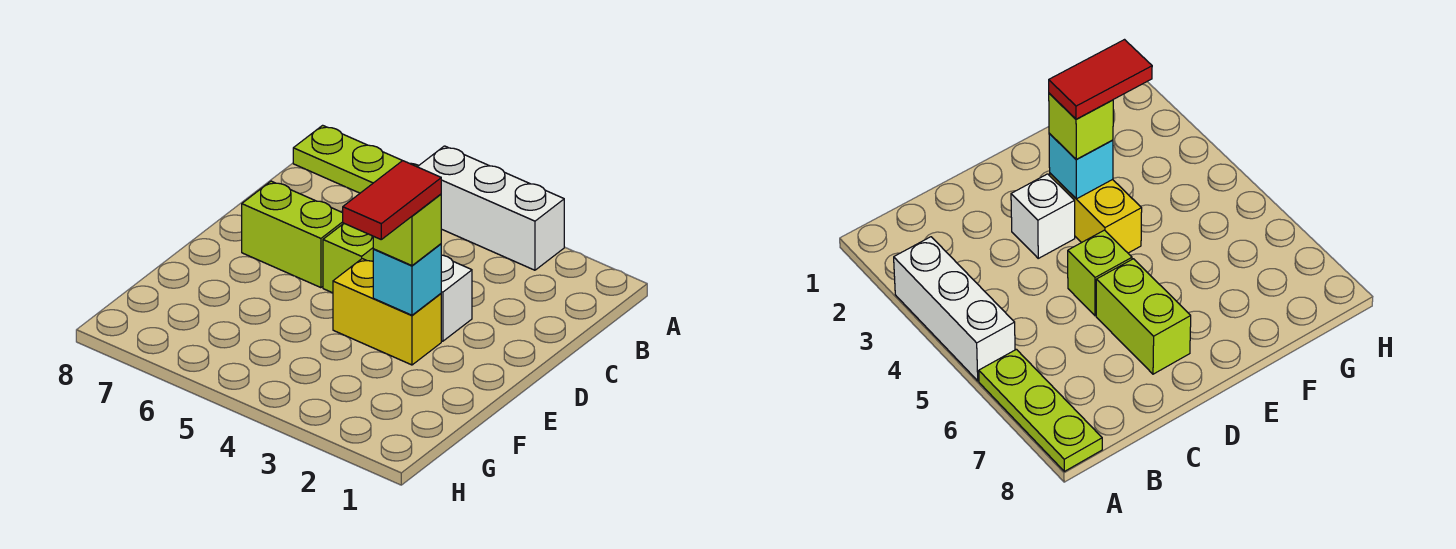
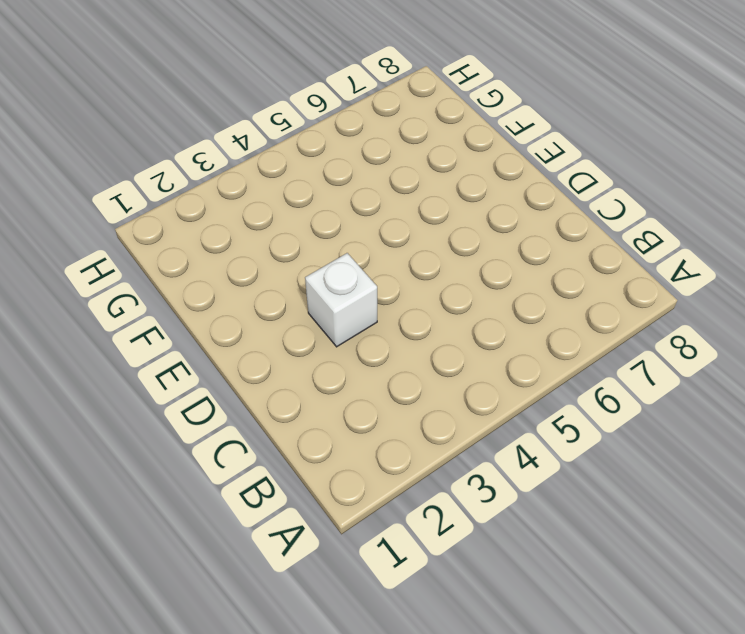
none -> white brick A3:A5 level 1
none -> lime plate A6:A8 level 1

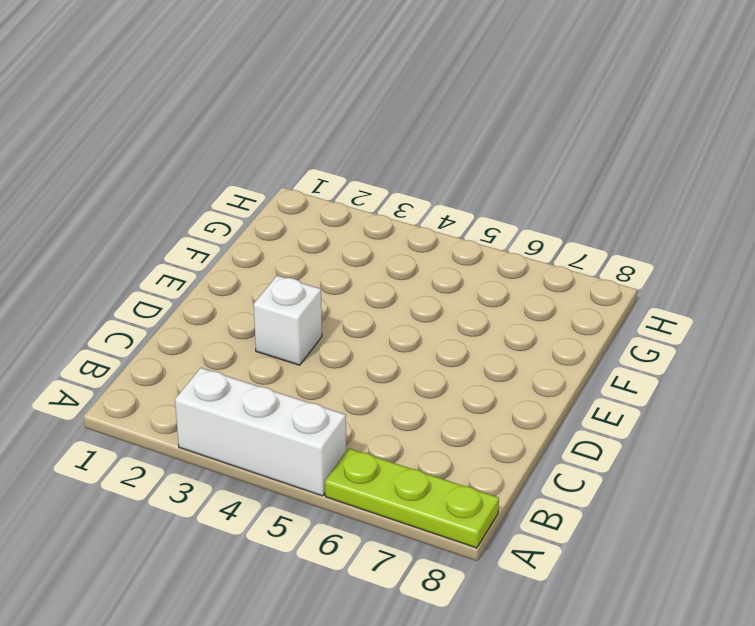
none -> lime brick D5 level 1
none -> lime brick D6:D7 level 1

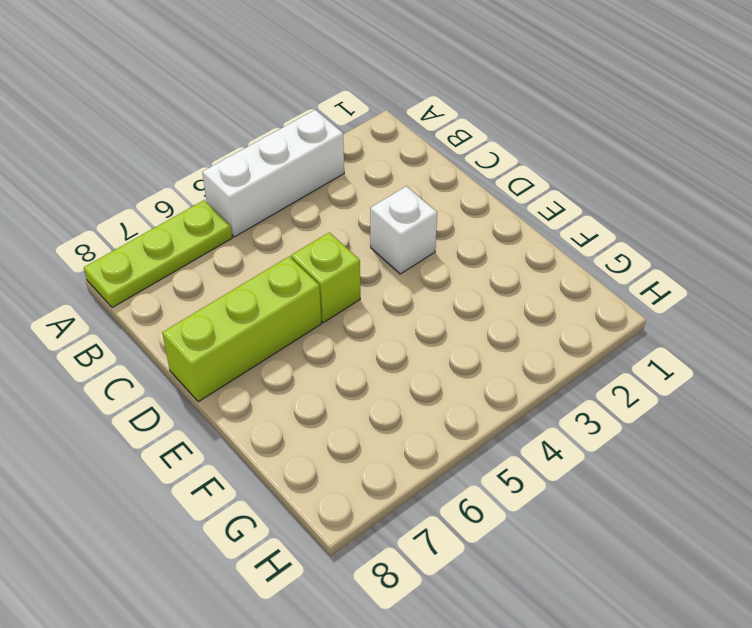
lime brick D6:D8 level 1 -> lime brick D6:D7 level 1
none -> yellow brick E3:E4 level 1
none -> cyan brick E3 level 2

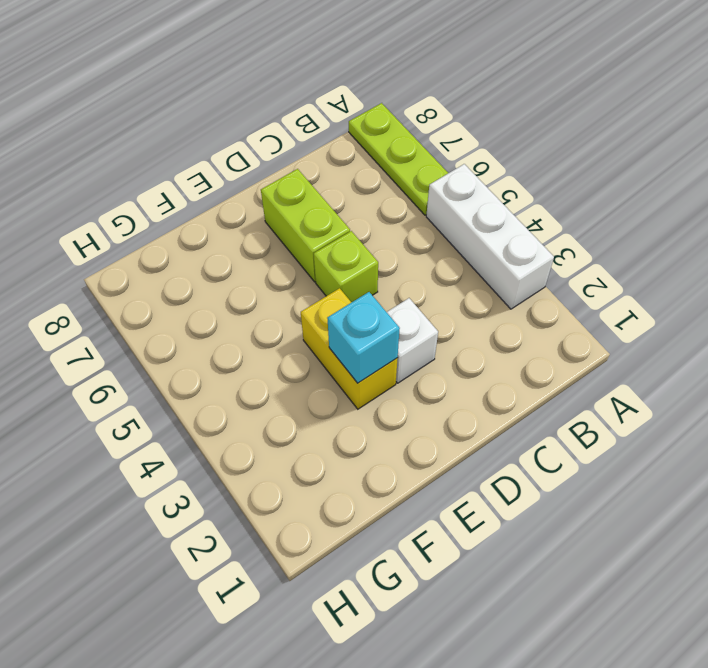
none -> lime brick E3 level 3
none -> red tile E3:F3 level 4

